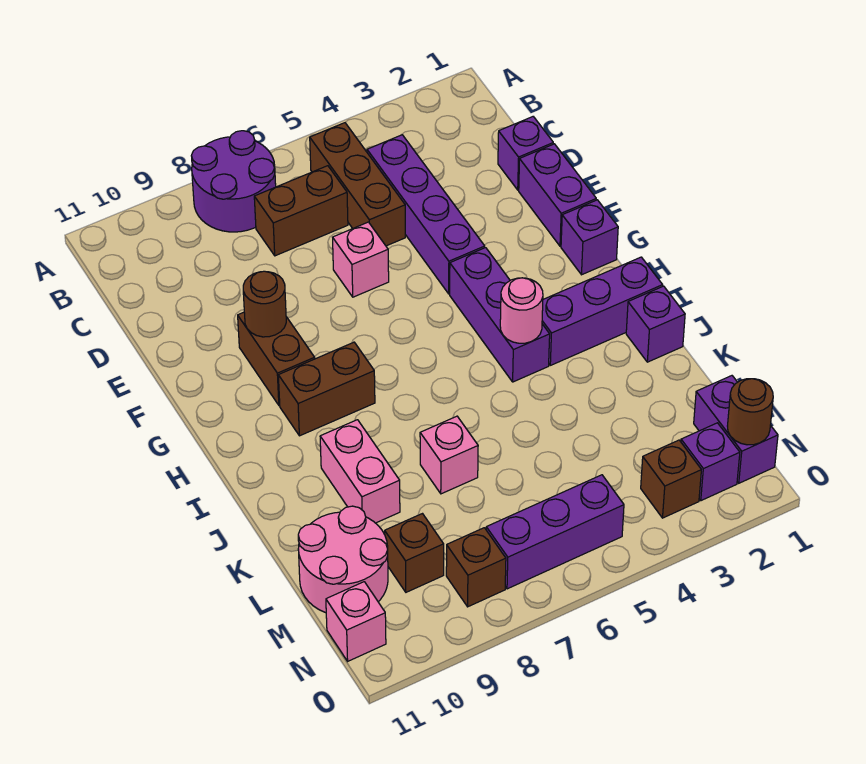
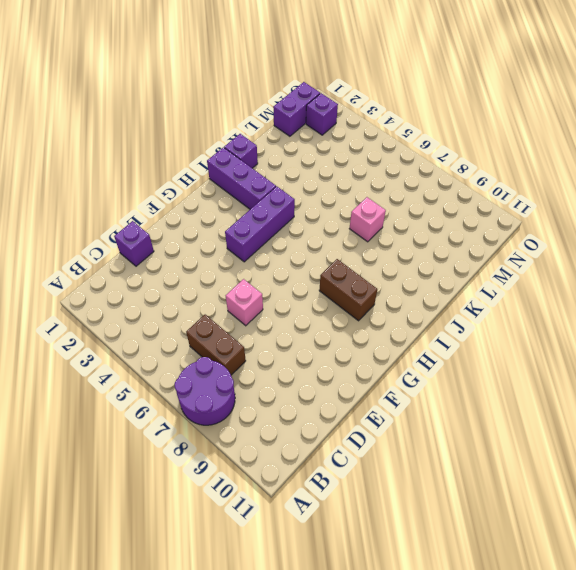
none -> brown brick B5:D5 level 1
none -> purple brick C4:F4 level 1
none -> purple brick E1:F1 level 1

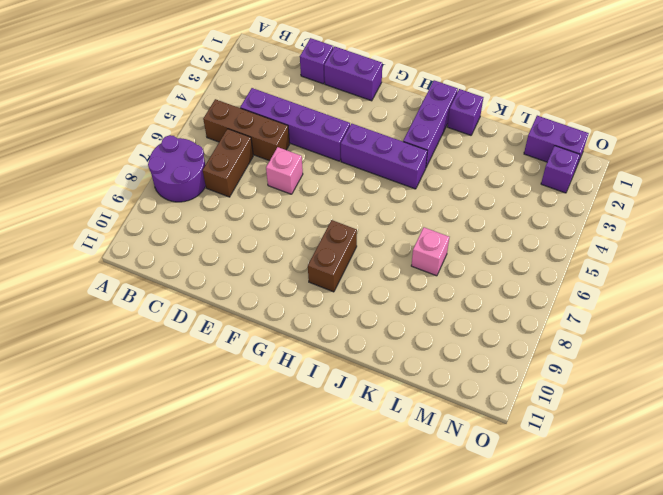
none -> brown brick F9:G9 level 1
none -> purple brick G1 level 1
none -> pink brick J9:K9 level 1

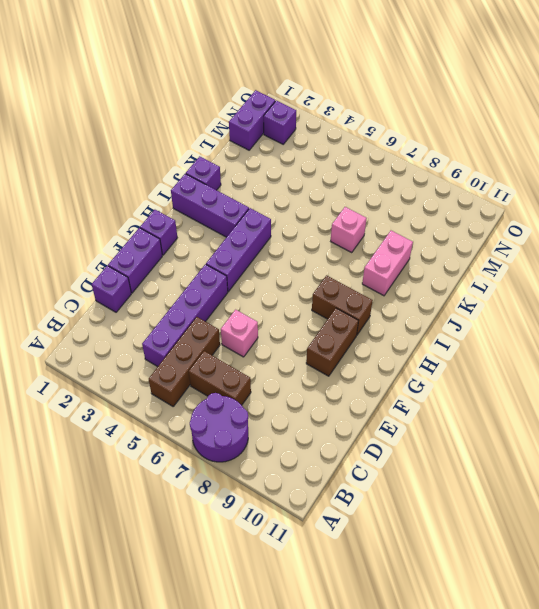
none -> pink round brick L10:M11 level 1
none -> brown brick M9 level 1
none -> brown brick N3 level 1

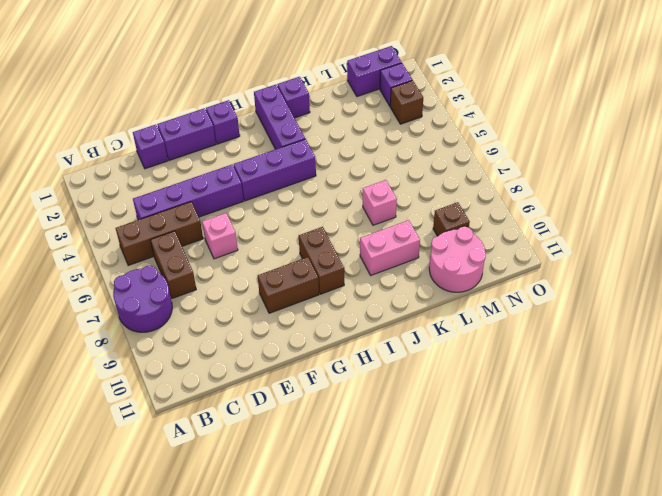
none -> purple brick N5:N7 level 1
none -> brown brick N8 level 1
none -> pink brick N11 level 1

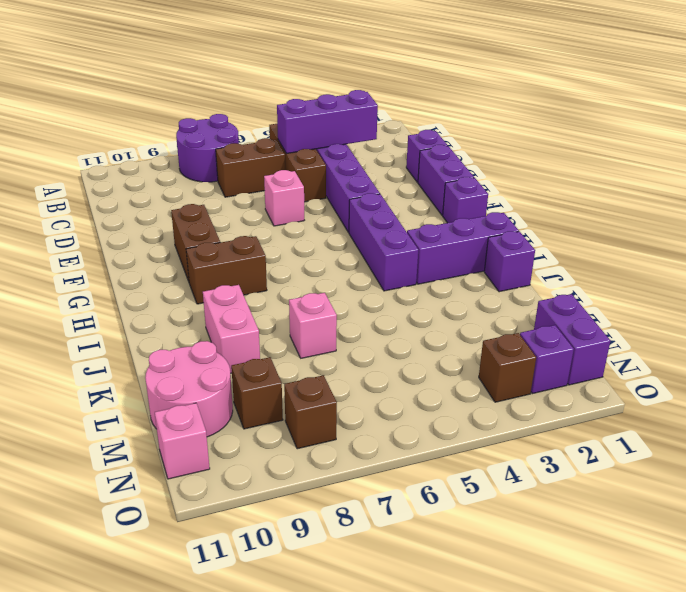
purple brick C3:C5 level 2 -> purple brick N5:N7 level 1
none -> brown round brick F9 level 2
none -> pink round brick I4 level 2
none -> brown round brick N1 level 2

